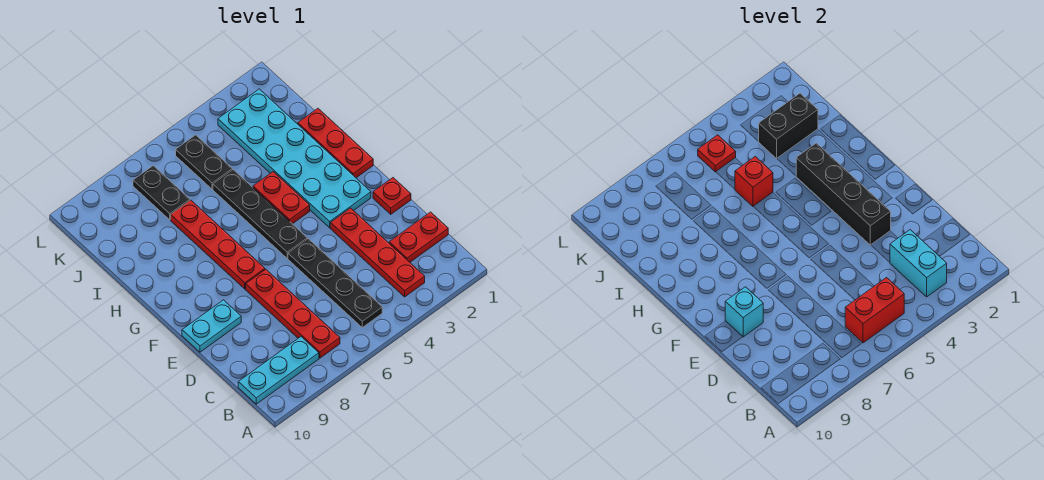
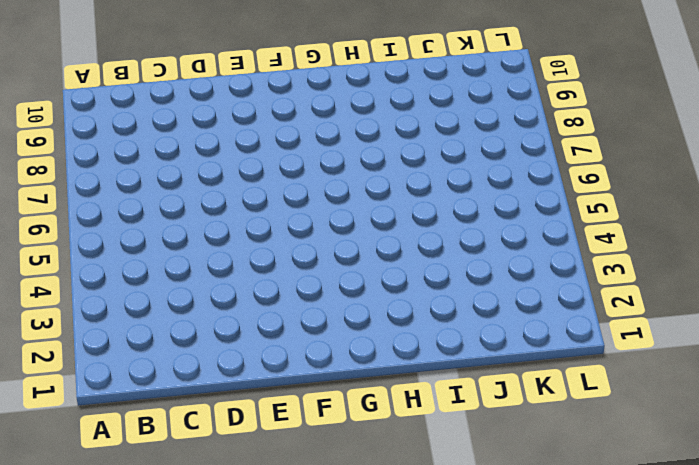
none -> red plate B3:E3 level 1
none -> black plate B5:E5 level 1
none -> red plate B7:E7 level 1

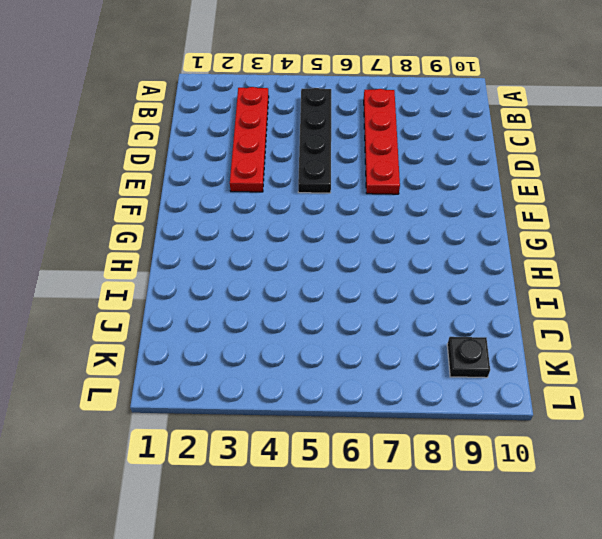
black plate K9 level 1 -> none
none -> cyan plate B8:B10 level 1
none -> red plate C1:C2 level 1
none -> red plate E1 level 1

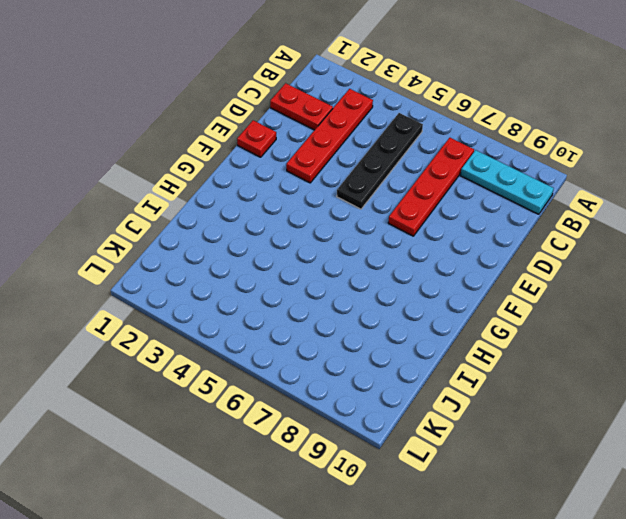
none -> cyan plate E9:E10 level 1
none -> cyan plate F2:K3 level 1
none -> black plate F5:I5 level 1

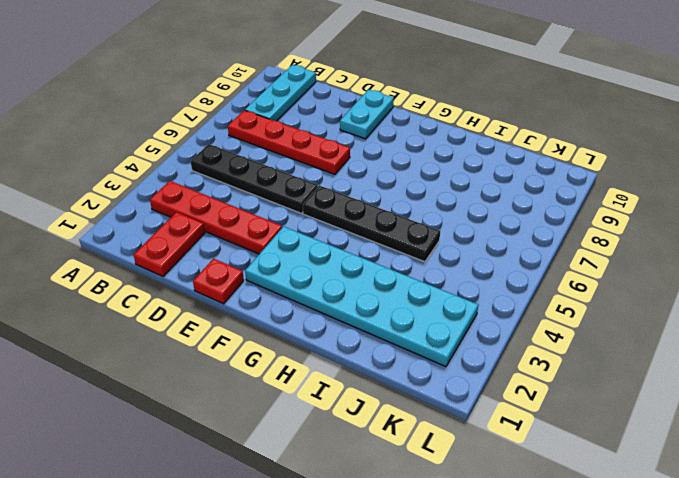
none -> red plate F7:I7 level 1
none -> red plate G1:I1 level 1
none -> red plate G4:H4 level 1

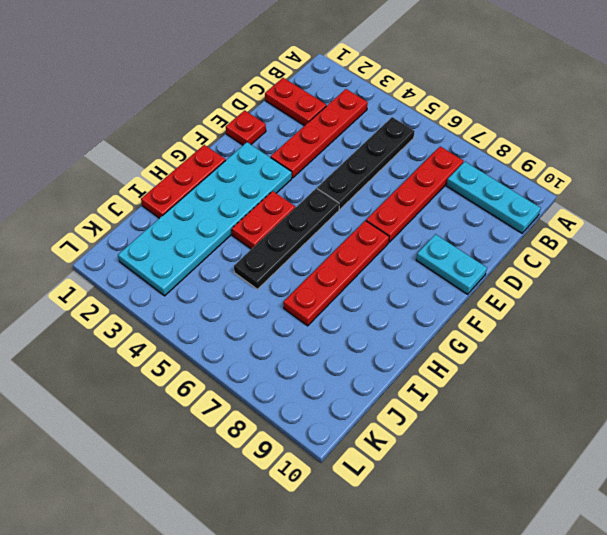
none -> black plate J5:K5 level 1
none -> black plate J7:K7 level 1
none -> cyan brick B3:C3 level 2

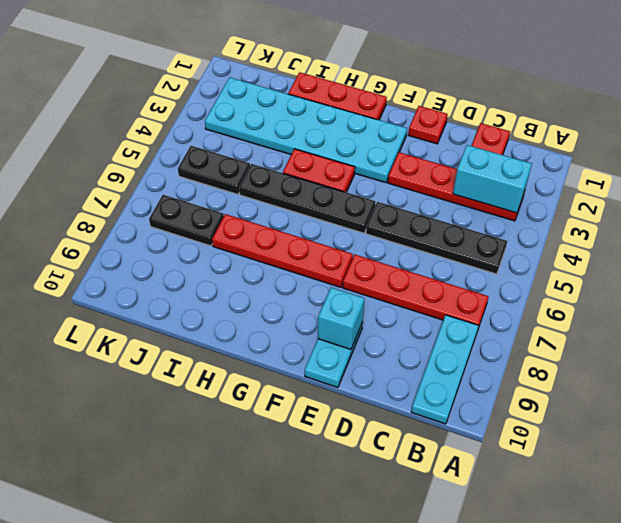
none -> red brick B5:B6 level 2
none -> black brick E3:H3 level 2
none -> red brick I5 level 2

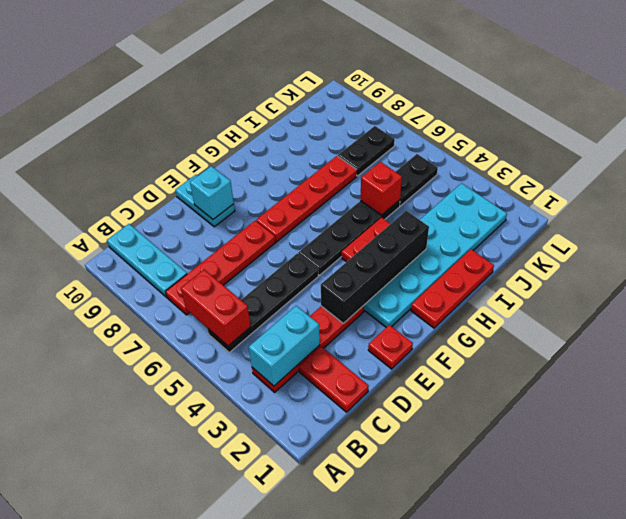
none -> black brick J2:J3 level 2
none -> red plate K5 level 2

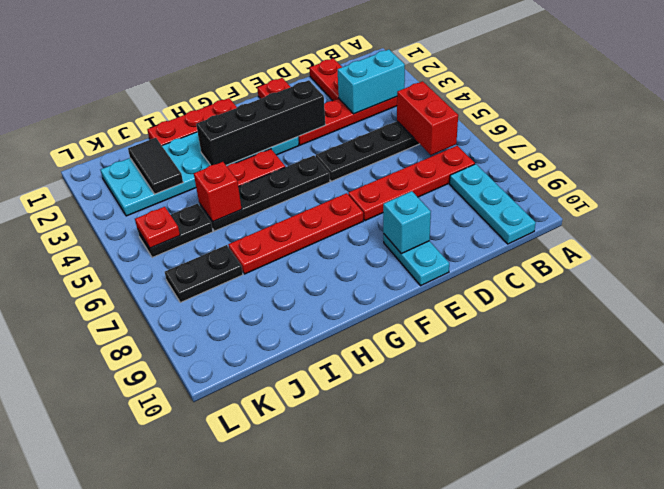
black tile J2:J3 level 2 -> black brick J2:J3 level 2

